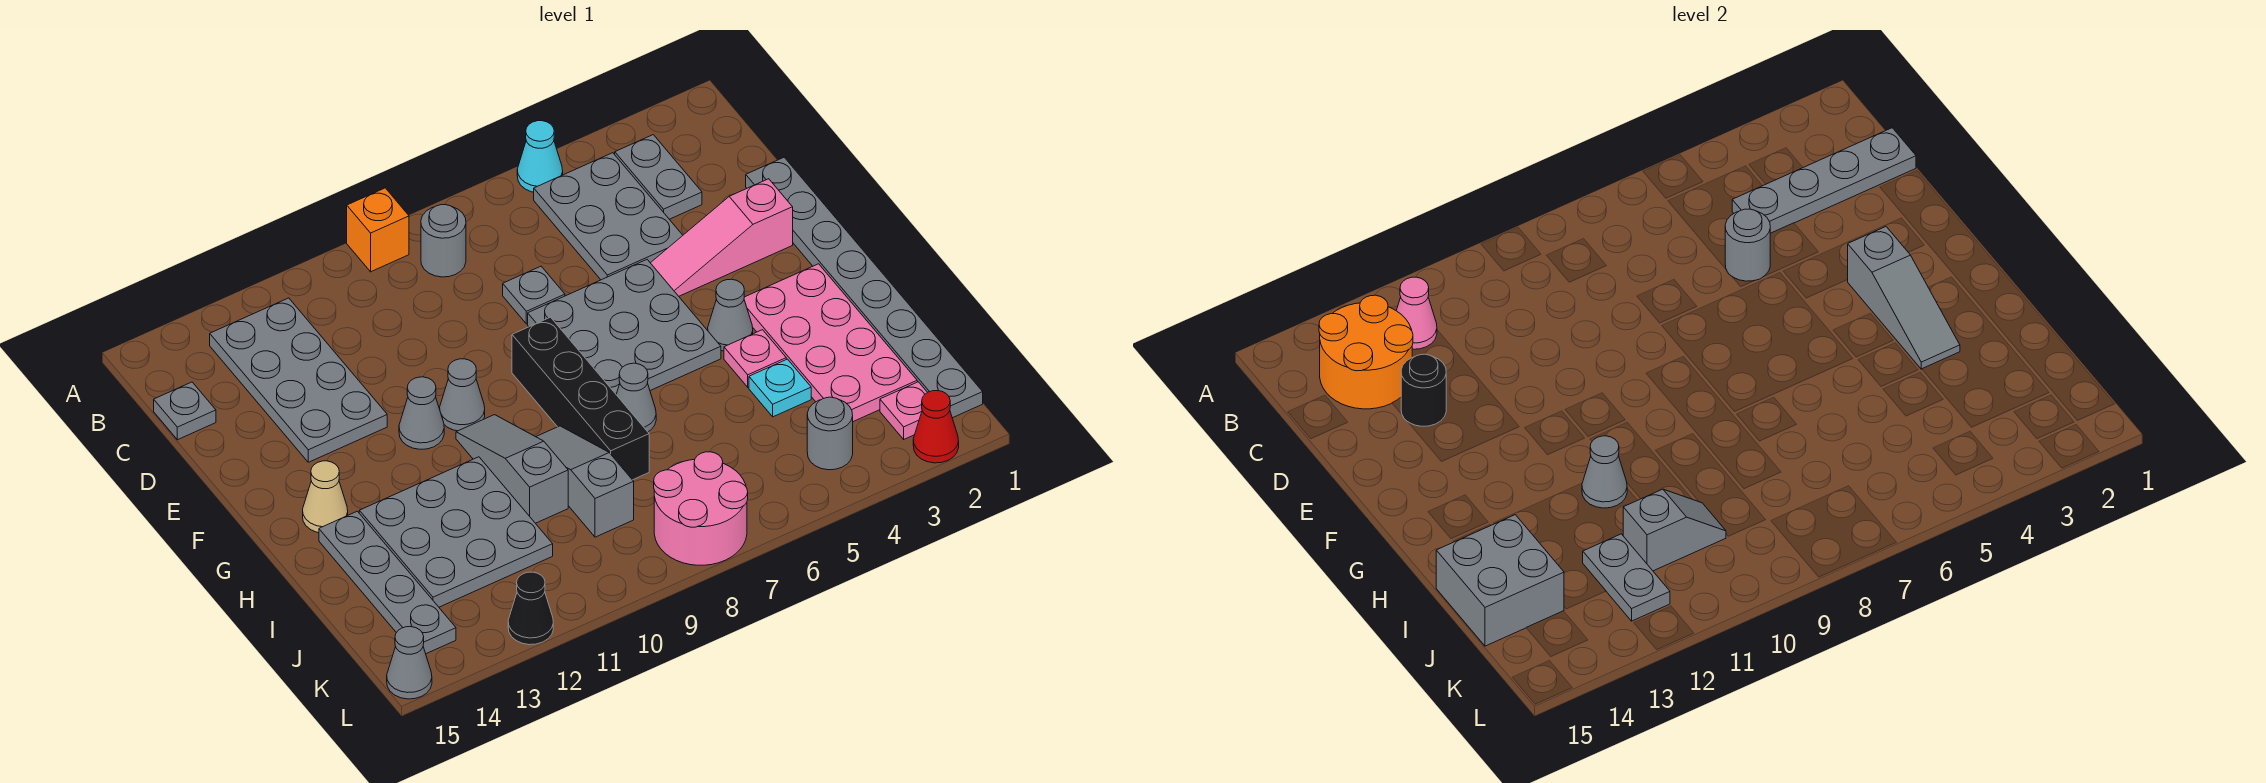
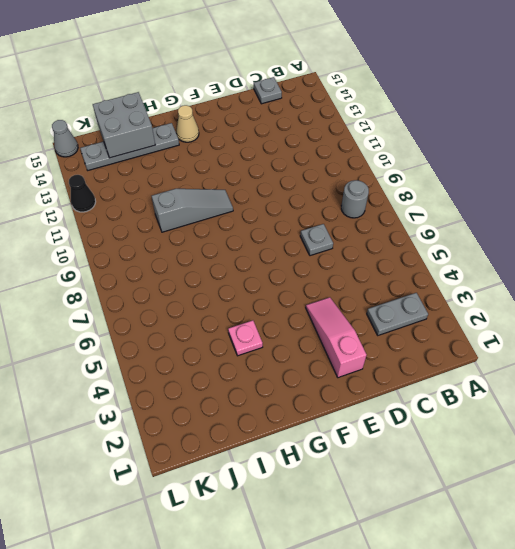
none -> cyan cone A5 level 1
none -> orange brick A9 level 1
none -> grey plate B4:D5 level 1
none -> grey plate B12:E13 level 1

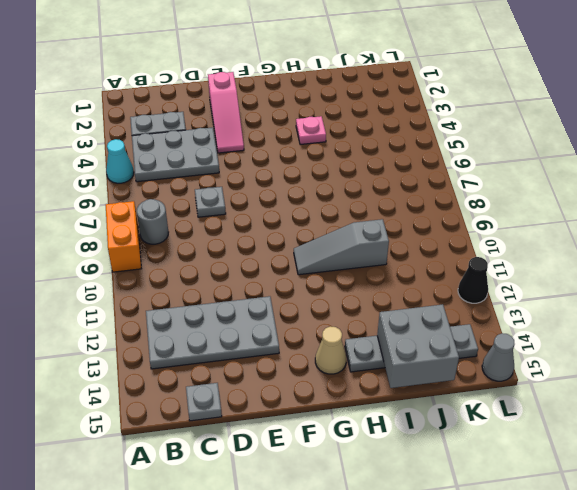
orange brick A8:A9 level 1 -> orange brick A9 level 1
none -> grey plate D1:K1 level 1
none -> grey plate E5:G7 level 1
none -> black brick F8:I8 level 1
none -> grey cone F10 level 1

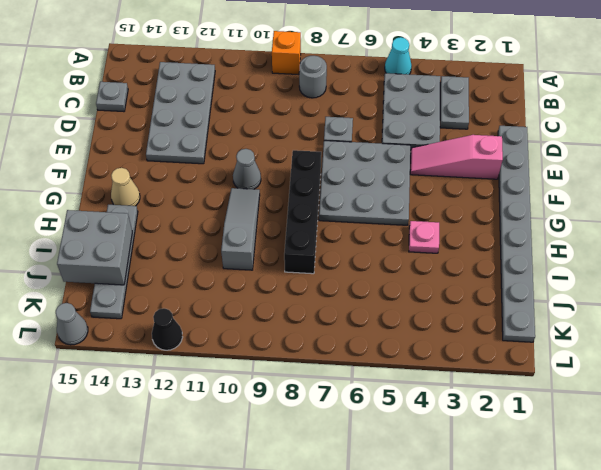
none -> grey cone F11 level 1
none -> pink plate G2:J3 level 1
none -> grey cone G4 level 1
none -> grey cone H7 level 1

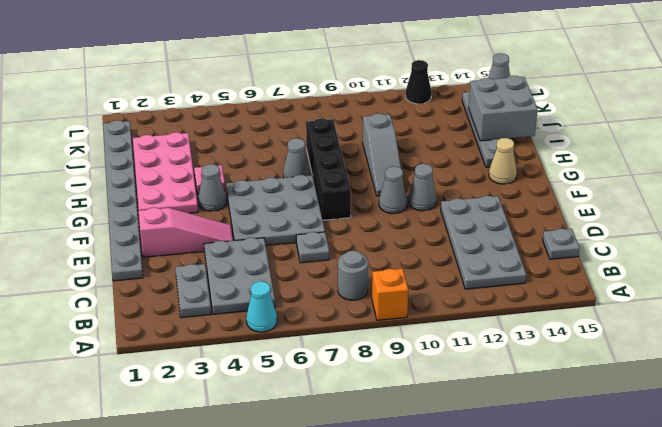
none -> grey slope H9:J9 level 1 top J
none -> grey plate H11:J13 level 1
none -> cyan plate I4 level 1
none -> pink plate K2 level 1

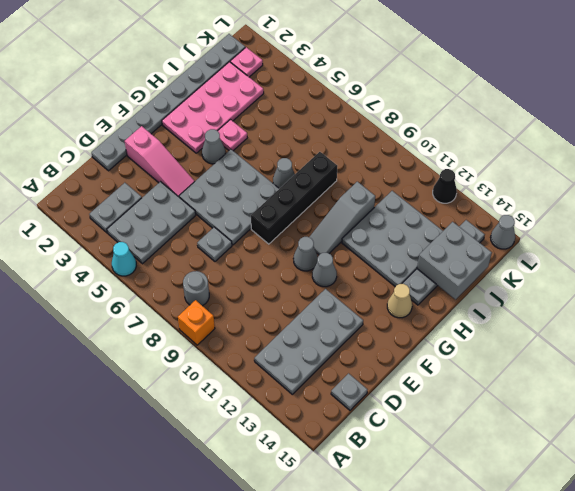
none -> grey slope H9:J9 level 1 top J
none -> cyan plate I4 level 1
none -> grey round brick K4 level 1
none -> pink round brick K7:L8 level 1

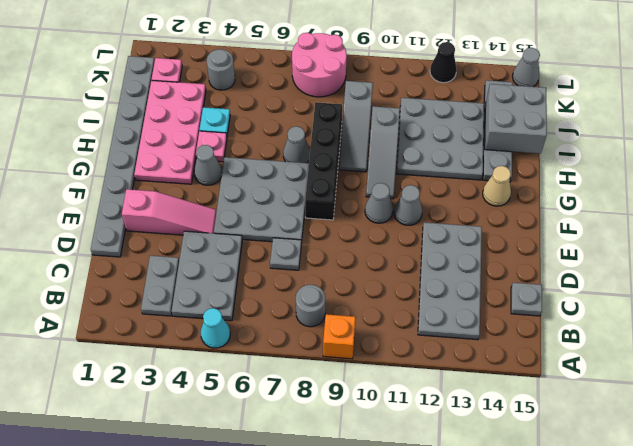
none -> red cone L2 level 1
none -> pink cone B12 level 2
none -> orange round brick B13:C14 level 2
none -> grey plate C1:C4 level 2

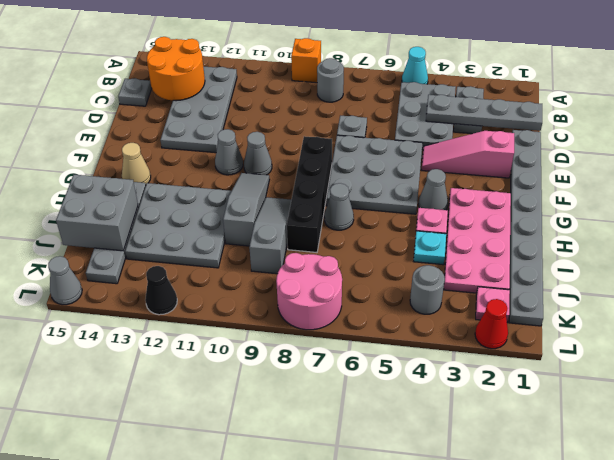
none -> pink cone B12 level 2
none -> grey round brick D5 level 2
none -> black round brick D13 level 2
none -> grey slope F3:H3 level 2 top F

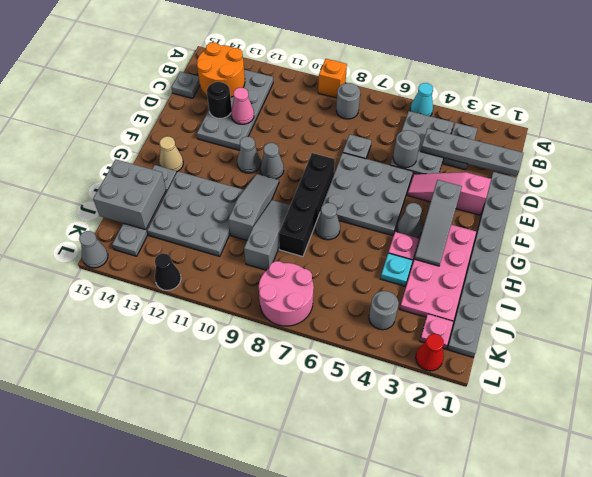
pink cone D12 level 2 -> pink cone B12 level 2
none -> grey cone H11 level 2
none -> grey slope J10:J11 level 2 top 11
none -> grey plate J12:K12 level 2

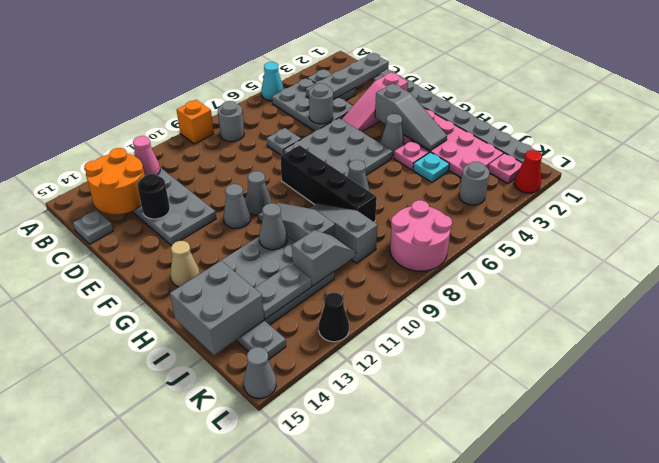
grey plate J12:J13 level 2 -> grey plate J12:K12 level 2

